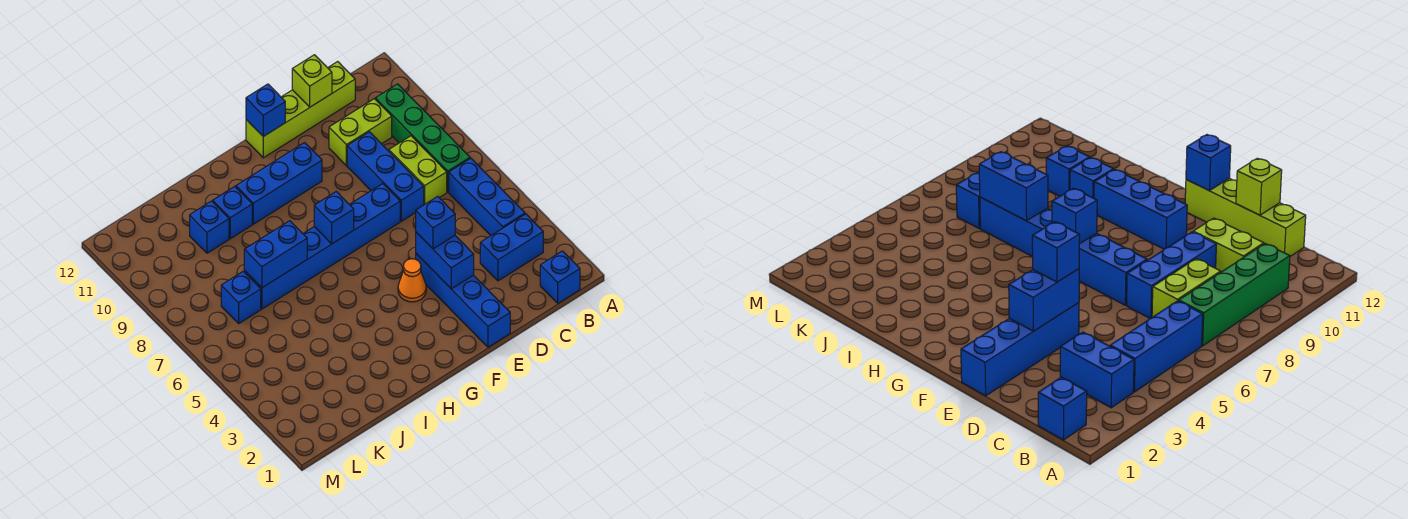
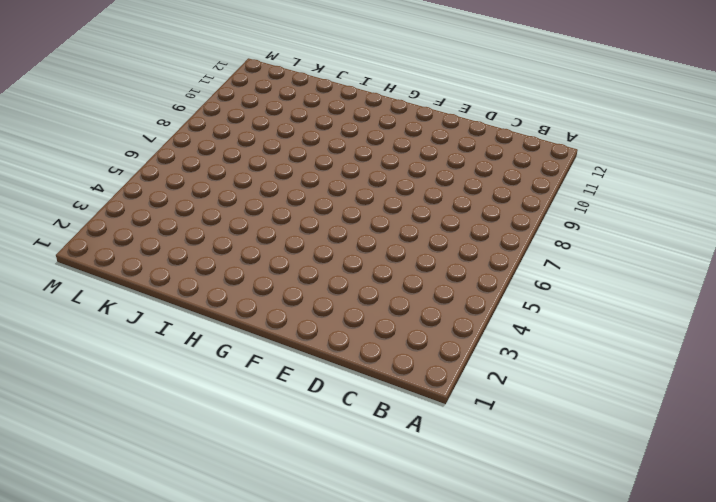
none -> blue brick B1 level 1
none -> blue brick B3:C3 level 1
none -> blue brick B4:B6 level 1

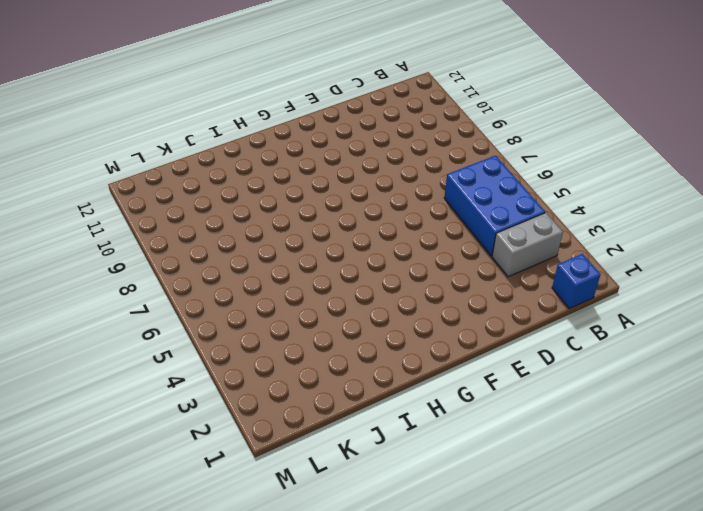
grey brick B3:C3 level 1 -> blue brick B3:C3 level 1
blue brick B4:C6 level 1 -> blue brick B4:B6 level 1
none -> green brick B7:B10 level 1
none -> lime brick C7:C8 level 1
none -> lime brick C10:D10 level 1

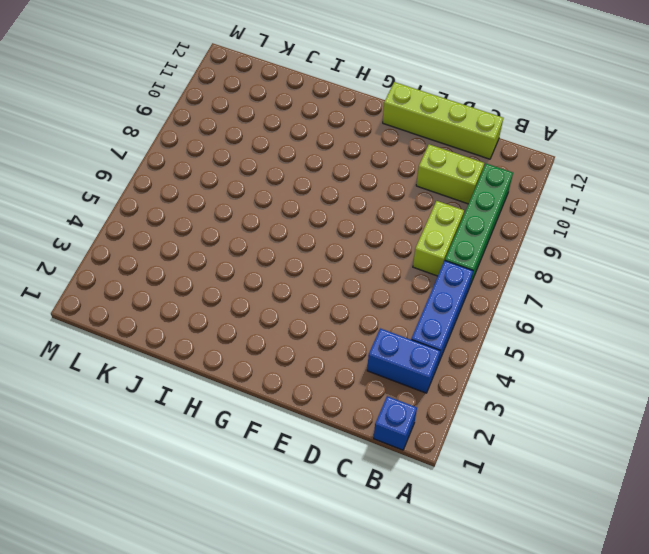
none -> blue brick D7:D9 level 1
none -> blue brick E1:E4 level 1
none -> blue brick E7:J7 level 1

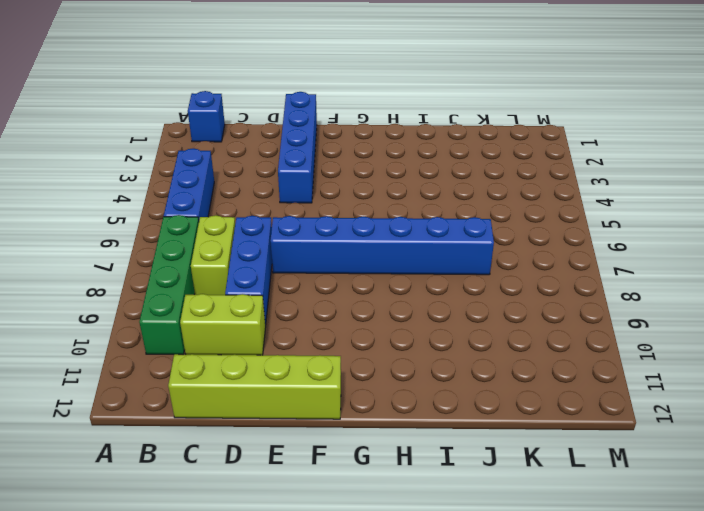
none -> blue brick B3:C3 level 1
none -> orange cone F4 level 1
none -> blue brick F10:H10 level 1

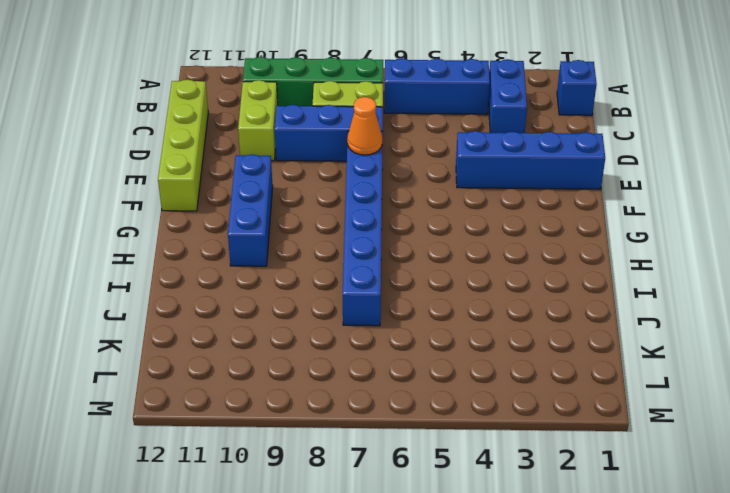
orange cone E7 level 2 -> orange cone F4 level 1
none -> blue brick I10 level 1
none -> blue brick J10 level 1
none -> blue brick K7 level 1

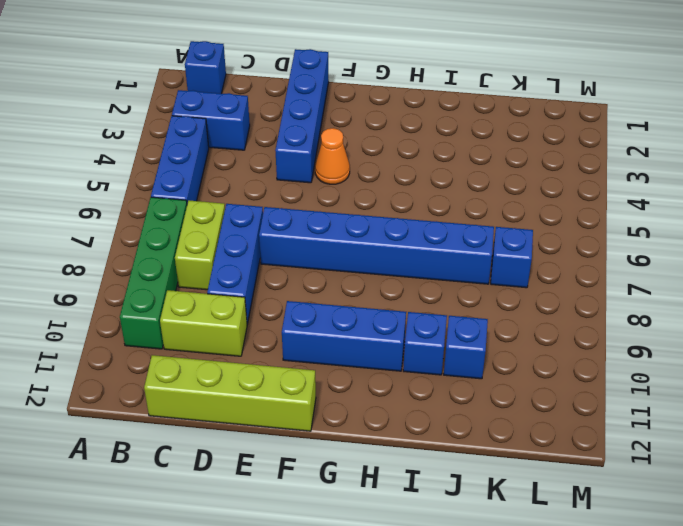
none -> lime brick D12 level 2
none -> blue brick E3:E4 level 2
none -> blue brick F12 level 2

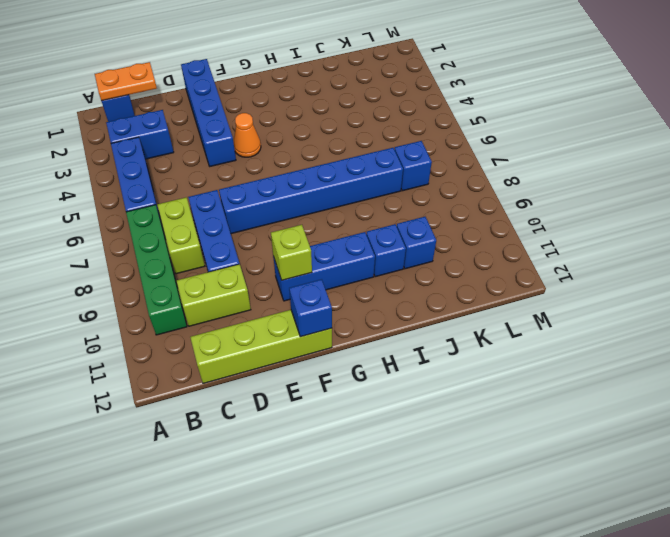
orange plate B1:C1 level 2 -> none
lime brick F10 level 2 -> lime brick D12 level 2
none -> blue brick E3:E4 level 2
none -> blue brick G7 level 2
none -> blue brick I7:J7 level 2

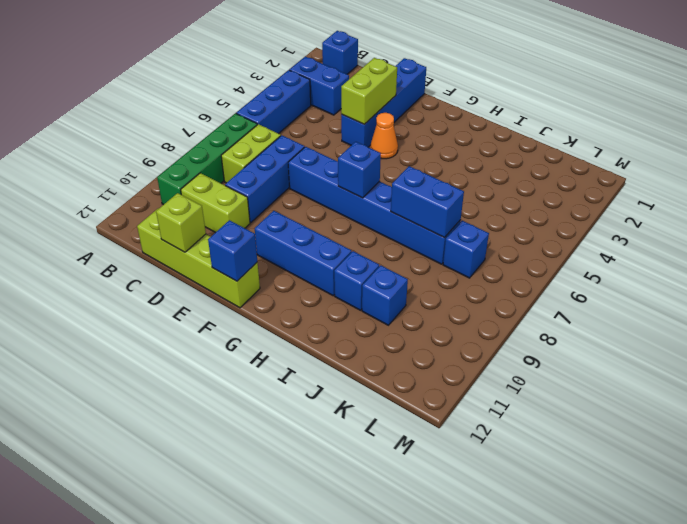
lime brick E3:E4 level 2 -> blue brick E3:E4 level 2
none -> blue brick E4 level 3

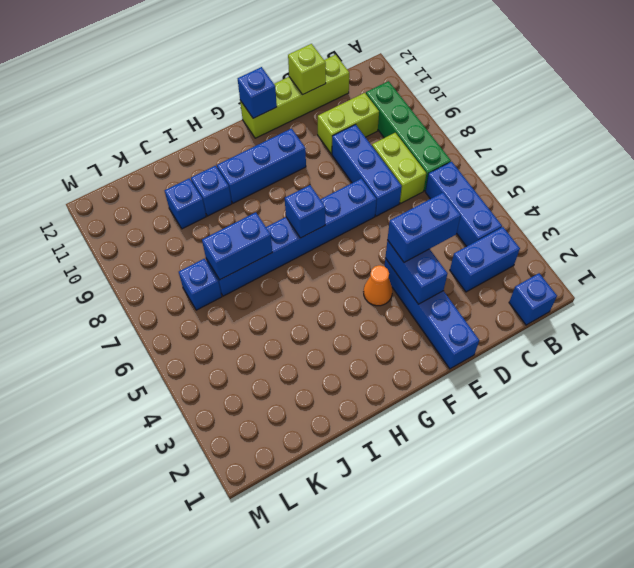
blue brick D4:E4 level 3 -> blue brick E4 level 3

